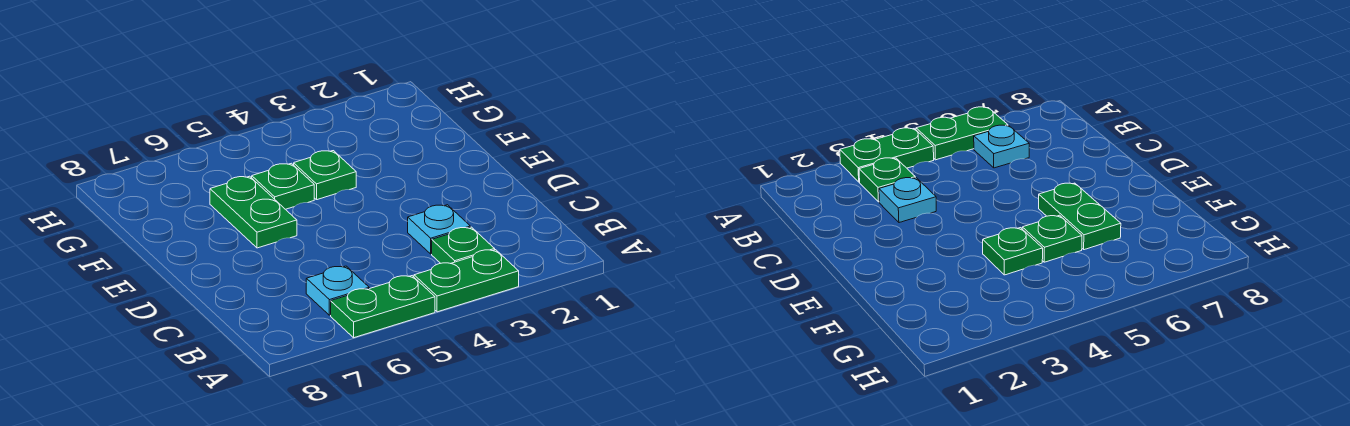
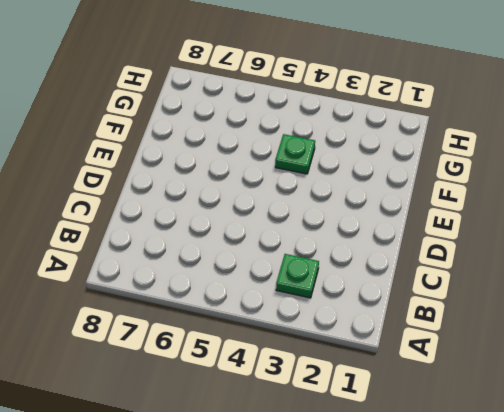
none -> green plate A3:A4 level 1
none -> green plate A5:A6 level 1

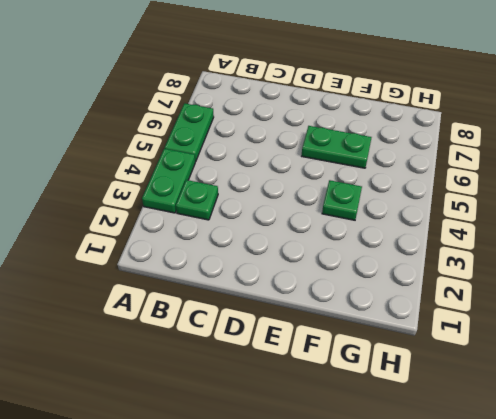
none -> cyan plate B6 level 1
none -> cyan plate C3 level 1

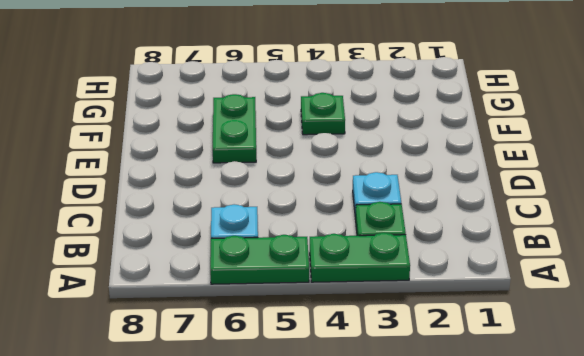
none -> green plate F5 level 1

